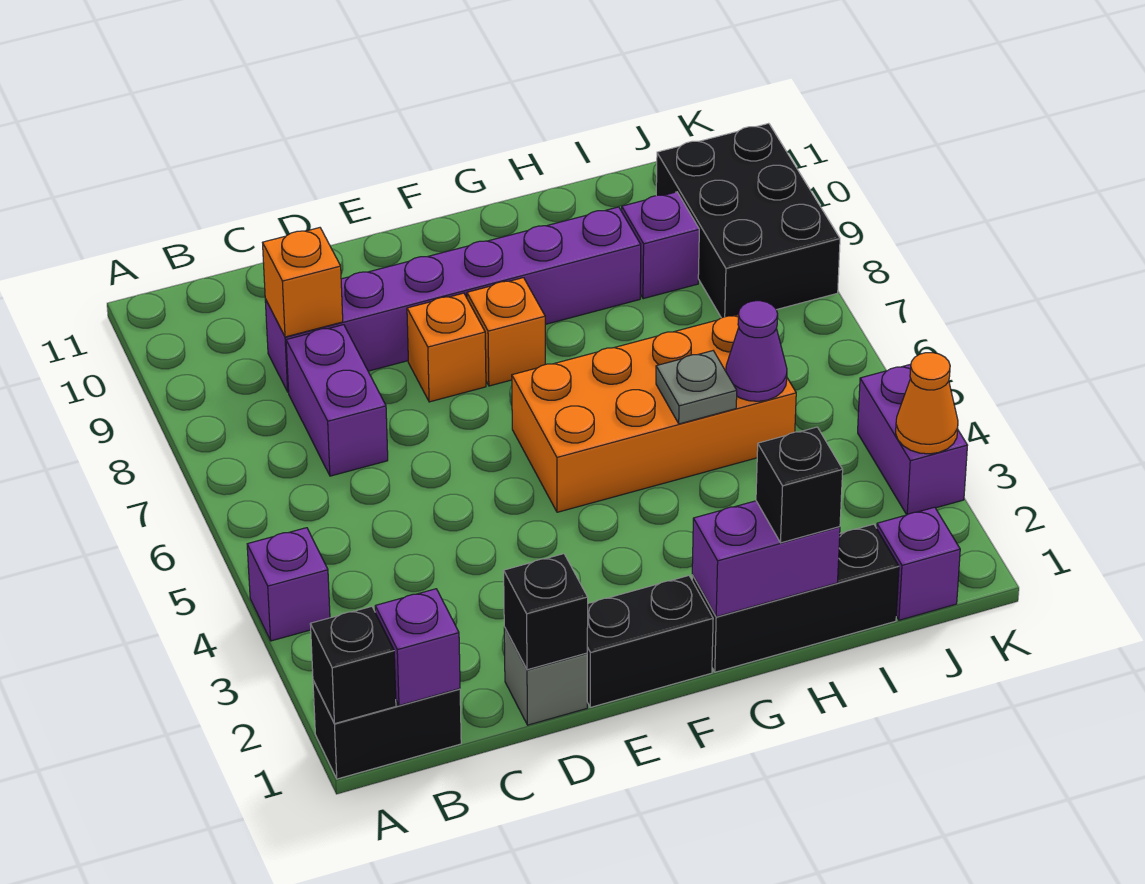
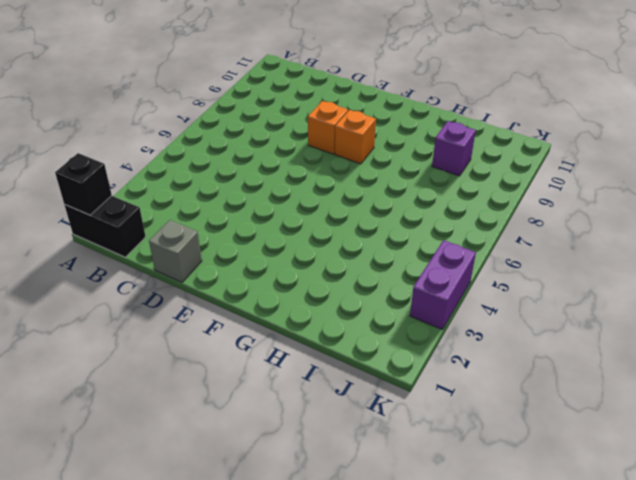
none -> purple brick A4 level 1
none -> purple brick C7:C8 level 1
none -> purple brick C9:H9 level 1

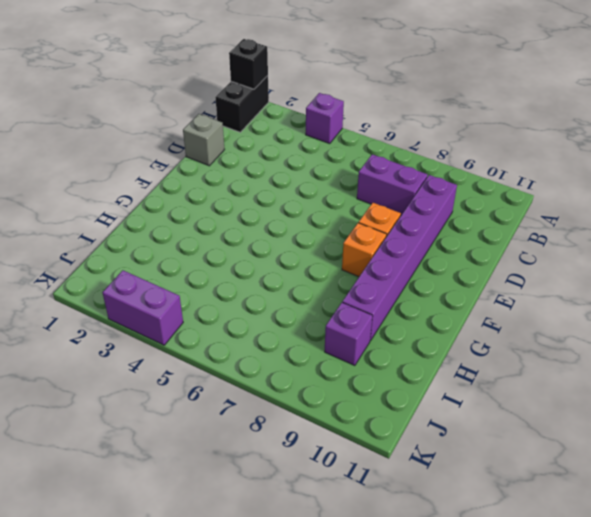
none -> black brick E1:F1 level 1
none -> orange brick F5:I6 level 1
none -> black brick G1:I1 level 1

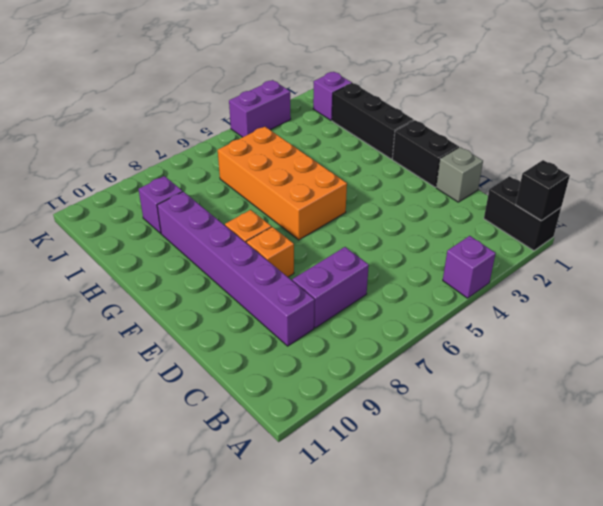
none -> black brick J8:K10 level 1
none -> purple brick B1 level 2
none -> orange brick C9 level 2

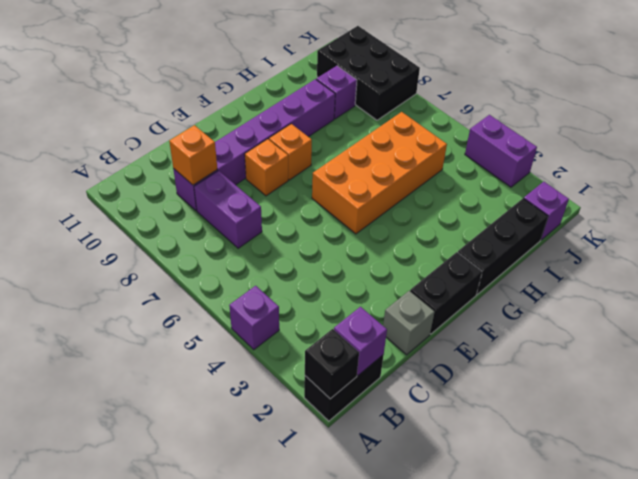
none -> black brick D1 level 2
none -> purple brick G1:H1 level 2
none -> grey plate H5 level 2

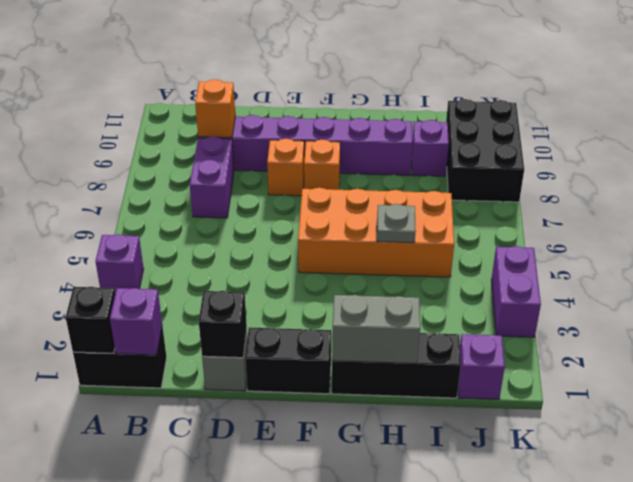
grey brick G1:H1 level 2 -> purple brick G1:H1 level 2
none -> purple cone I5 level 2
none -> orange cone K3 level 2
none -> black brick H1 level 3

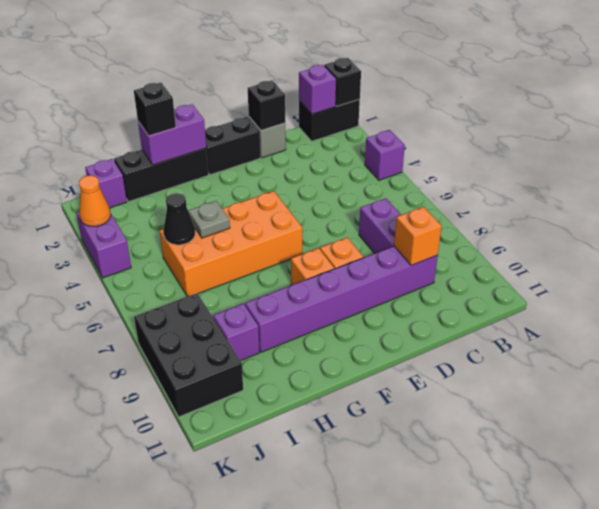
black cone I5 level 2 -> purple cone I5 level 2

